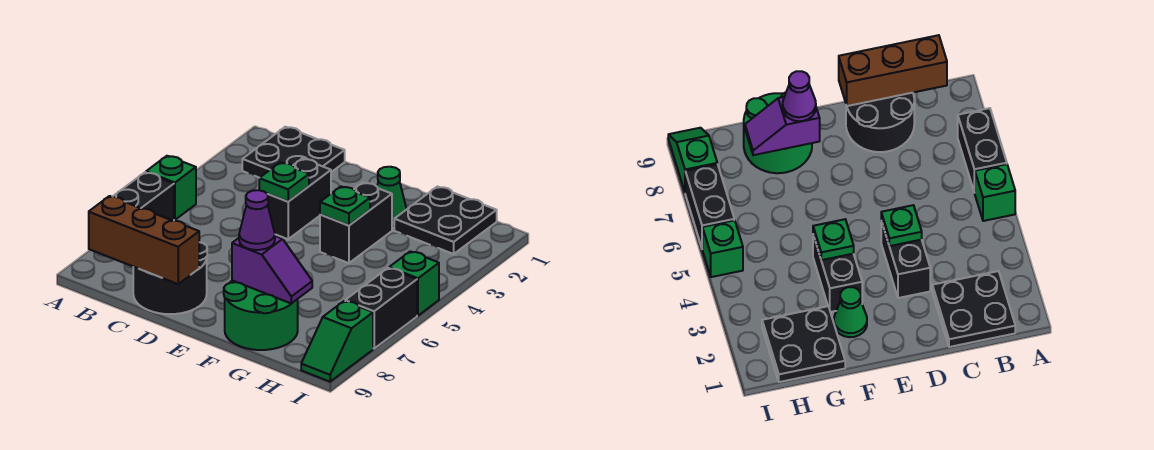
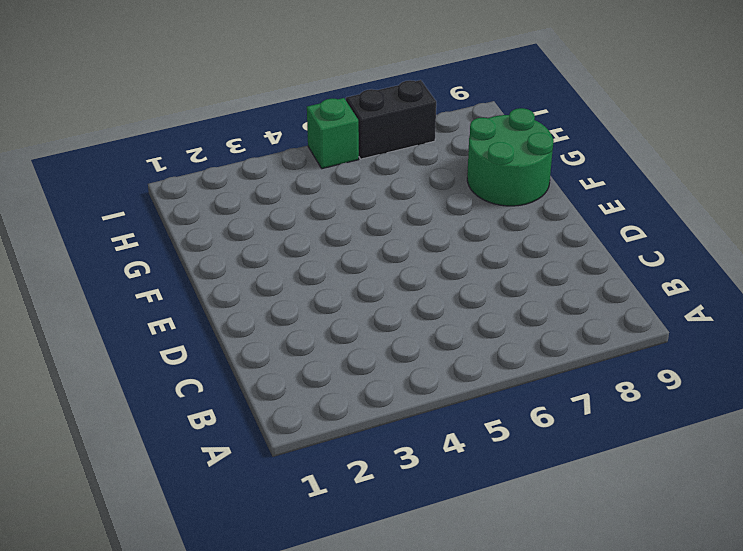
none -> green brick A5 level 1
none -> black brick A6:A7 level 1
none -> black plate B1:C2 level 1

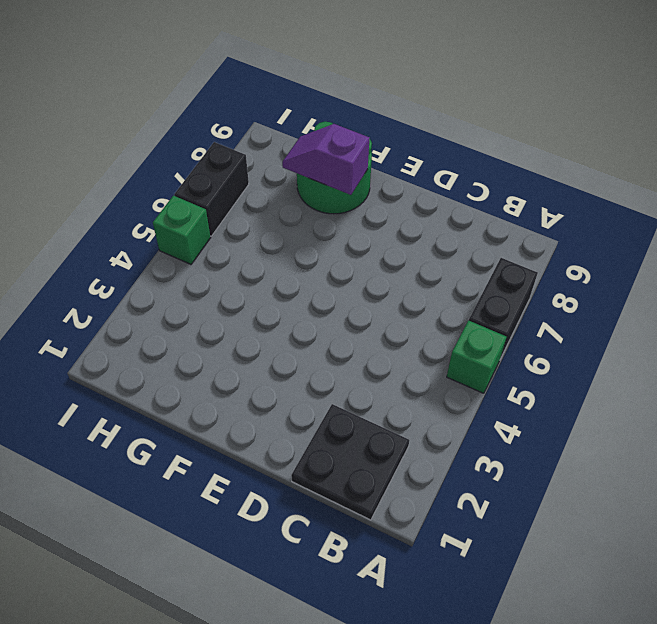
none -> black round brick C8:D9 level 1
none -> black brick D3:D4 level 1
none -> green cone F2 level 1

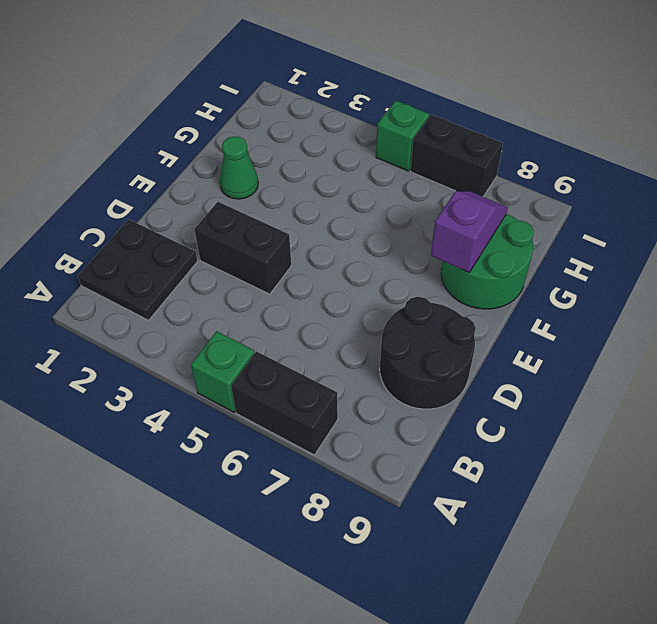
none -> black brick F3:F4 level 1
none -> black plate G1:H2 level 1
none -> green slope I8:I9 level 1 top 8

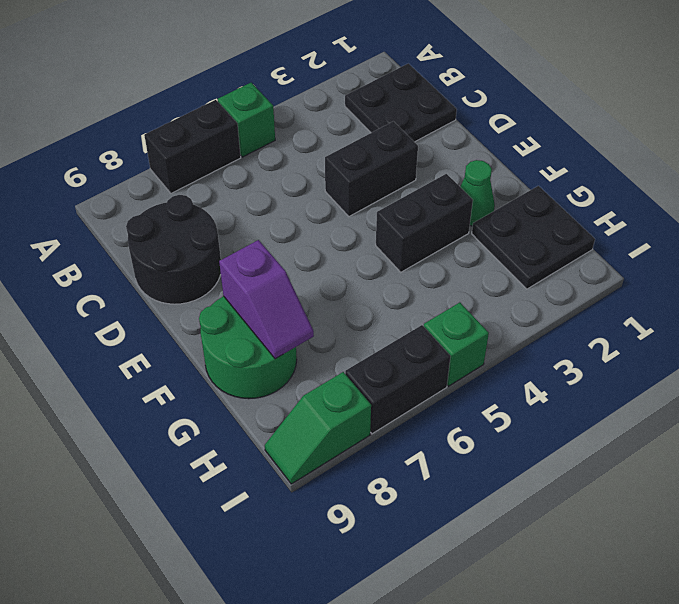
none -> brown brick B9:D9 level 2
none -> green plate D4 level 2
none -> green plate F4 level 2

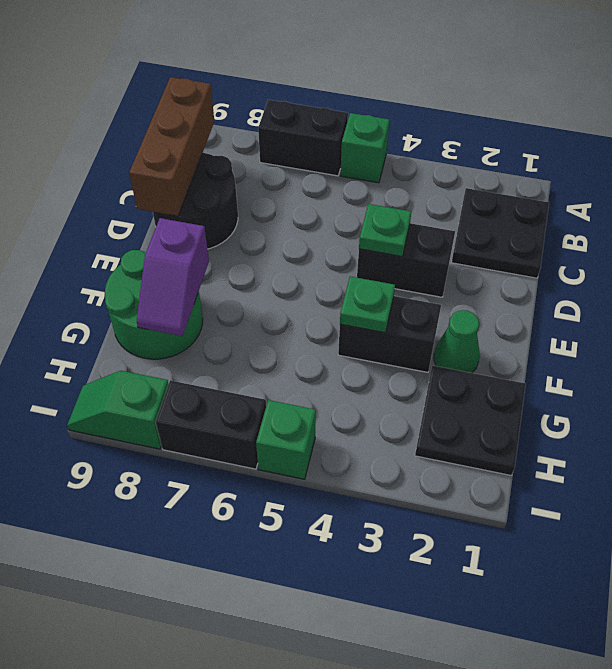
none -> purple cone F8 level 3

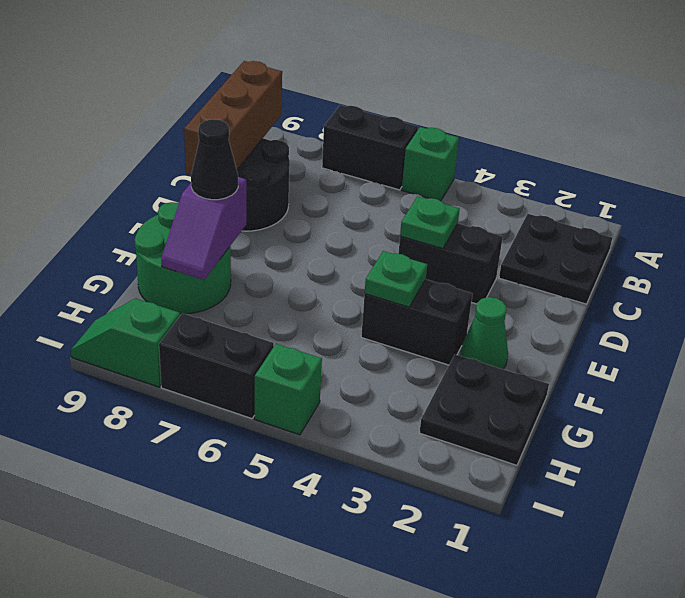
black cone F8 level 3 -> purple cone F8 level 3

